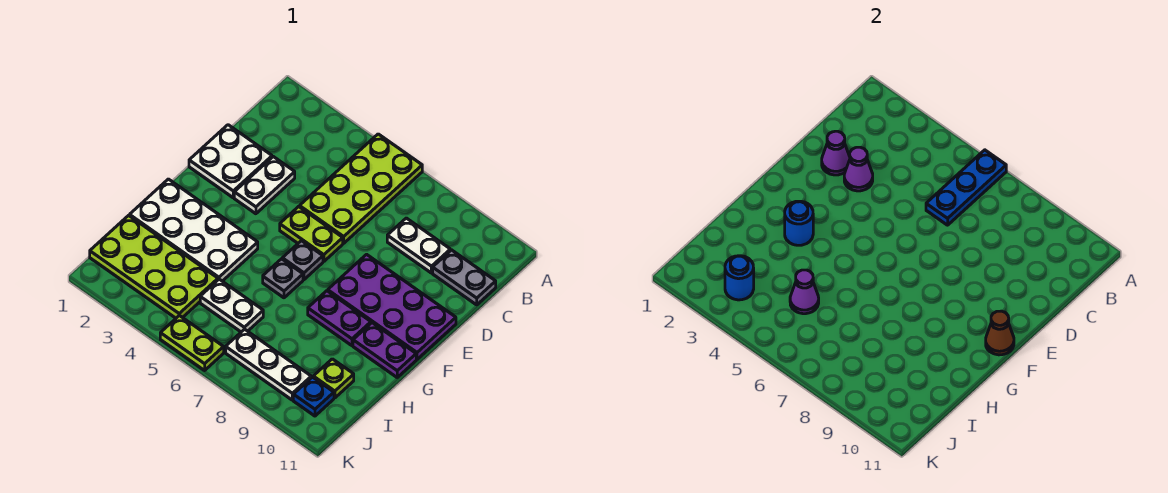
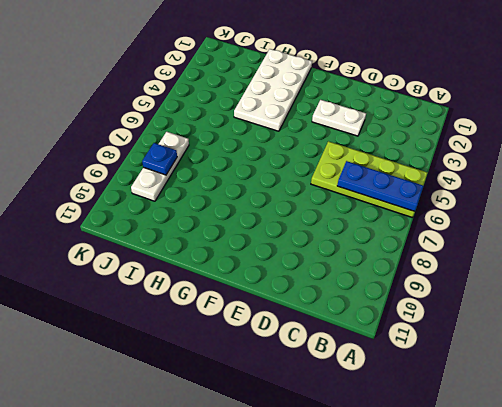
blue plate J8 level 2 -> blue plate J10 level 1
none -> white plate C8:C9 level 1
none -> grey plate C10:C11 level 1
none -> white plate D1:E2 level 1

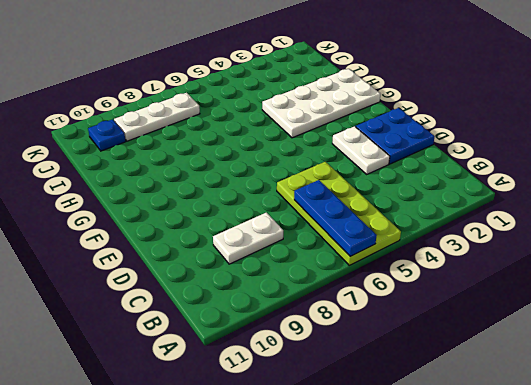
blue plate D1:E2 level 1 -> white plate D1:E2 level 1
none -> grey plate C10:C11 level 1
none -> lime plate E5:E6 level 1
none -> purple plate E8:F11 level 1

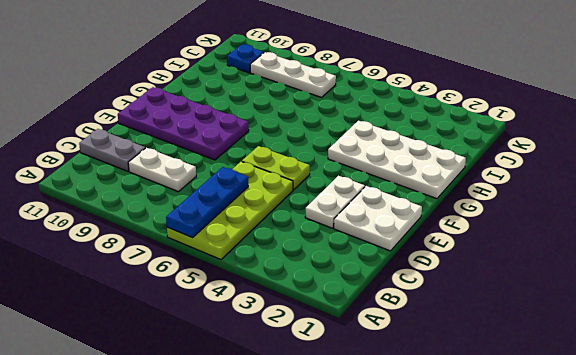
none -> grey plate F6 level 1
none -> grey plate G6 level 1
none -> purple plate G8:G9 level 1

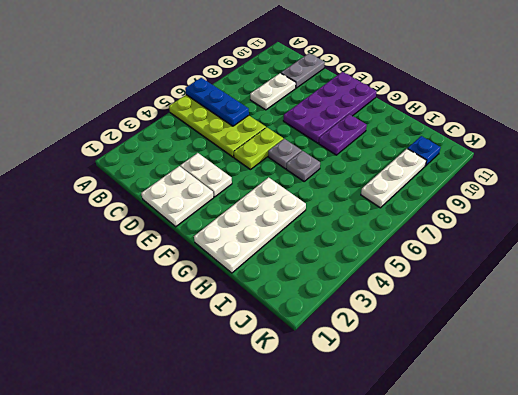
none -> purple plate G10:G11 level 1
none -> lime plate I1:J4 level 1
none -> white plate I5:I6 level 1

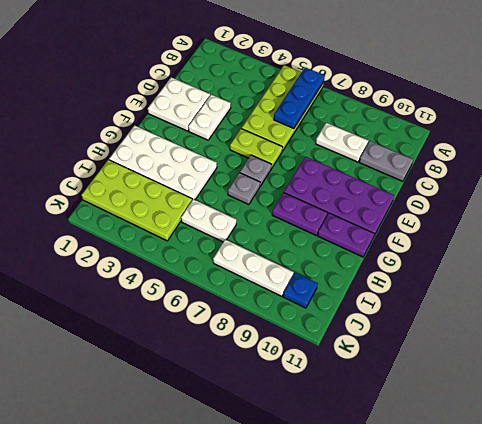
none -> lime plate I10 level 1
none -> lime plate K5:K6 level 1
none -> purple cone D2 level 2

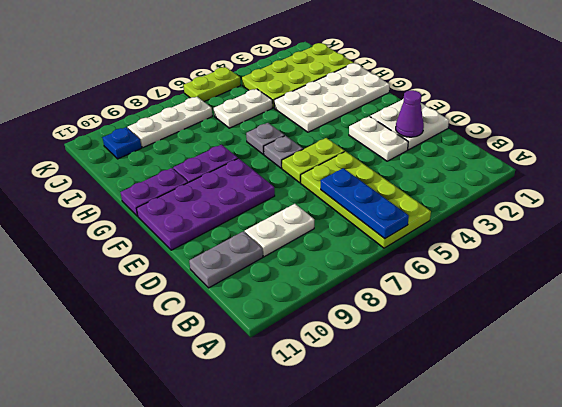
none -> lime plate I10 level 1
none -> purple cone D3 level 2
none -> brown cone F11 level 2

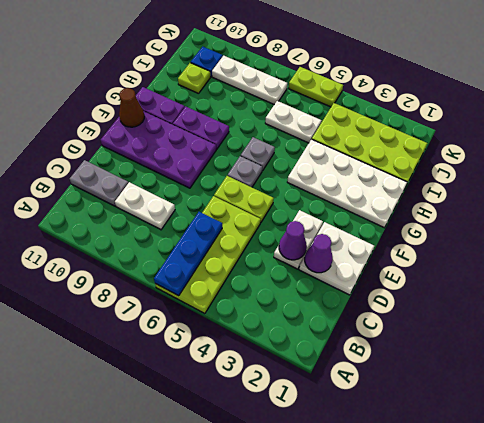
none -> blue round brick G3 level 2
none -> purple cone I5 level 2
none -> blue round brick J3 level 2

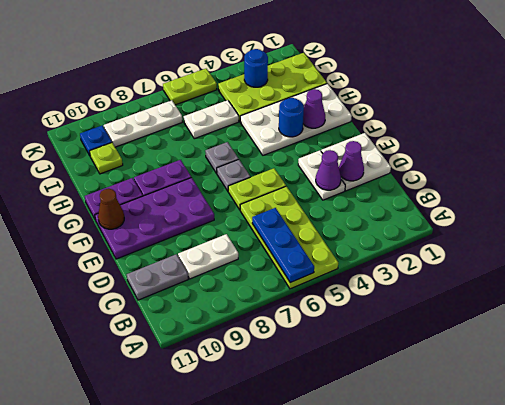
purple cone G2 level 2 -> purple cone I5 level 2

